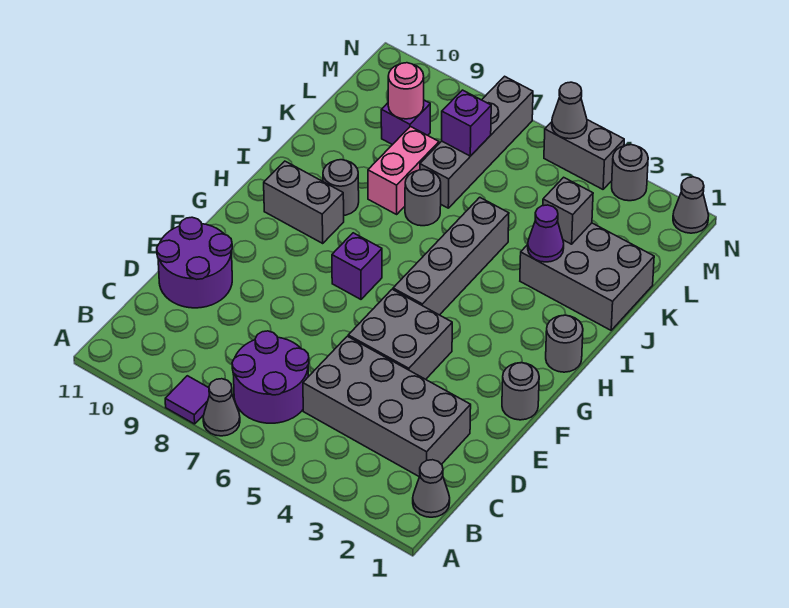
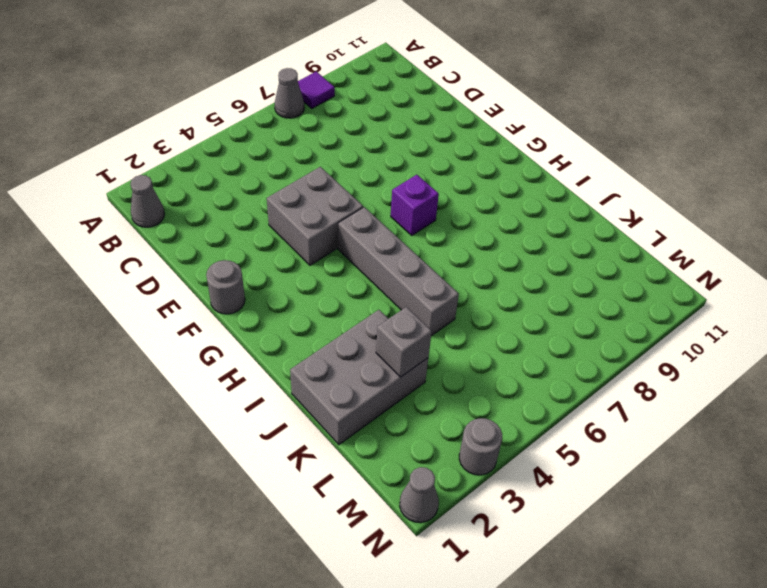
none -> purple round brick B6:C7 level 1
none -> grey brick C2:D5 level 1
none -> purple round brick D10:E11 level 1

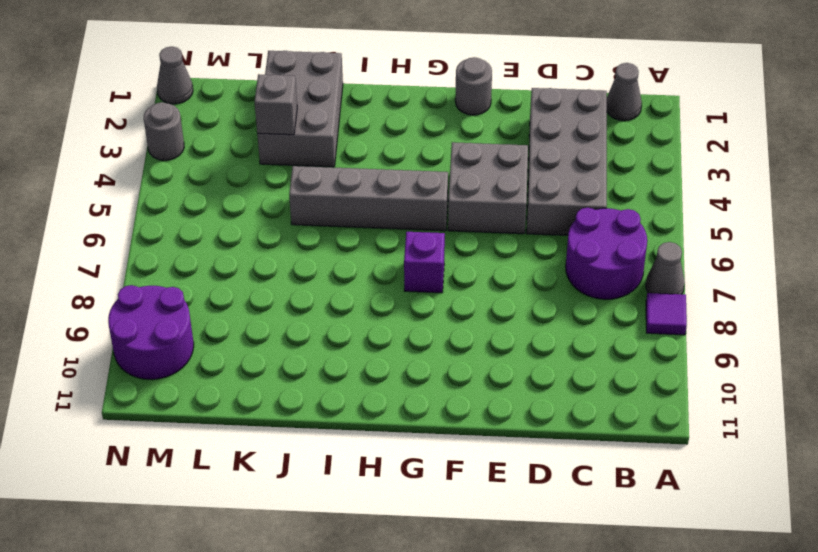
purple round brick M9:N10 level 1 -> purple round brick D10:E11 level 1
none -> grey round brick H1 level 1
none -> grey brick H9:H10 level 1
none -> grey round brick I9 level 1

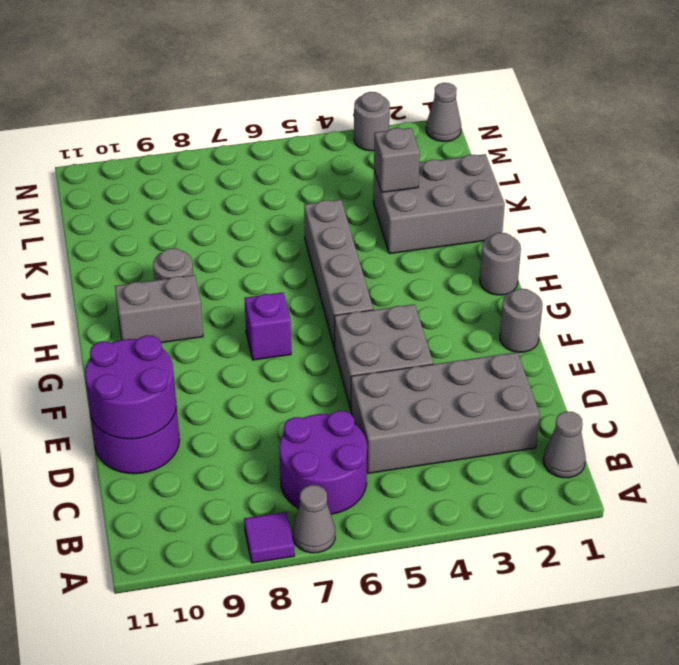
purple round brick D10:E11 level 2 -> none
none -> grey round brick J7 level 1
none -> pink brick J8:K8 level 1
none -> grey brick K7:N7 level 1

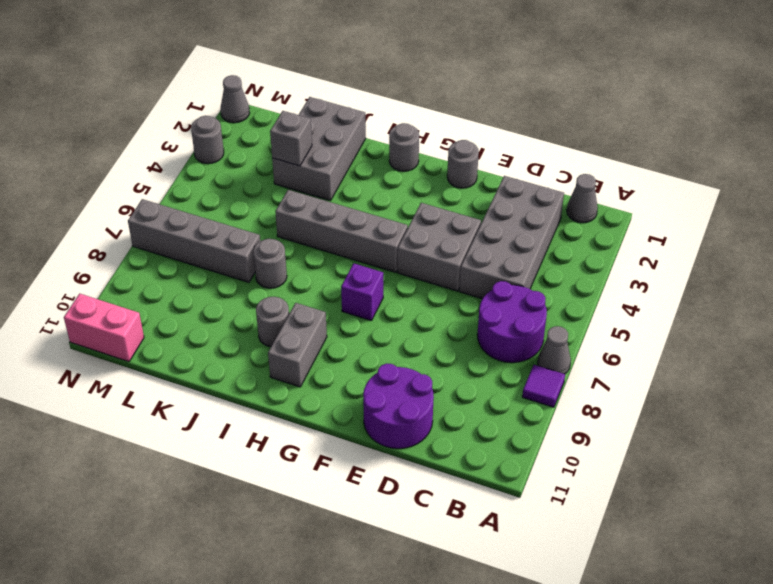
pink brick M11:N11 level 1 -> pink brick J8:K8 level 1
none -> purple brick L9 level 1
none -> grey brick N4:N5 level 1
none -> purple cone J3 level 2

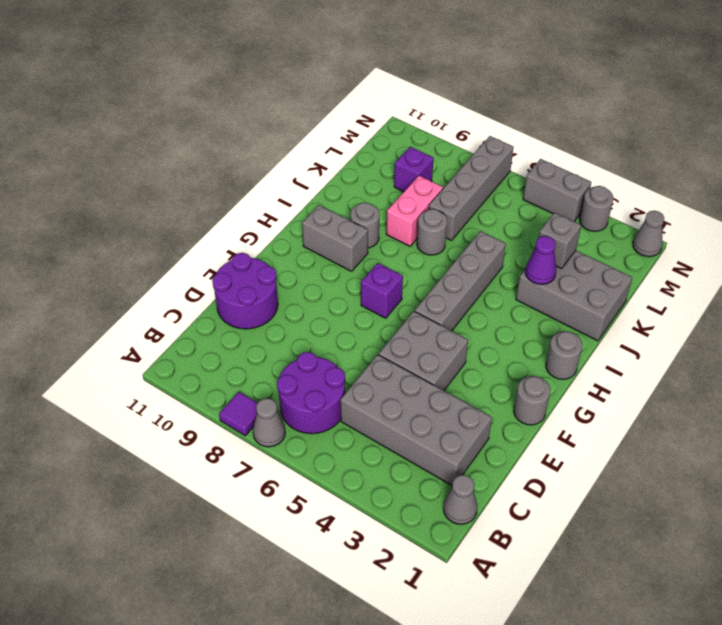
none -> purple brick L7 level 2
none -> pink round brick L9 level 2
none -> grey cone N5 level 2

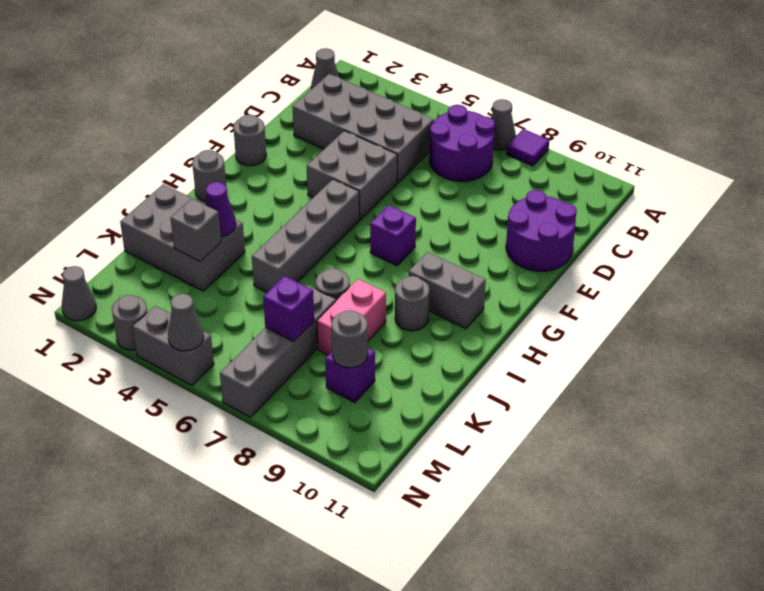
grey round brick L9 level 2 -> pink round brick L9 level 2

